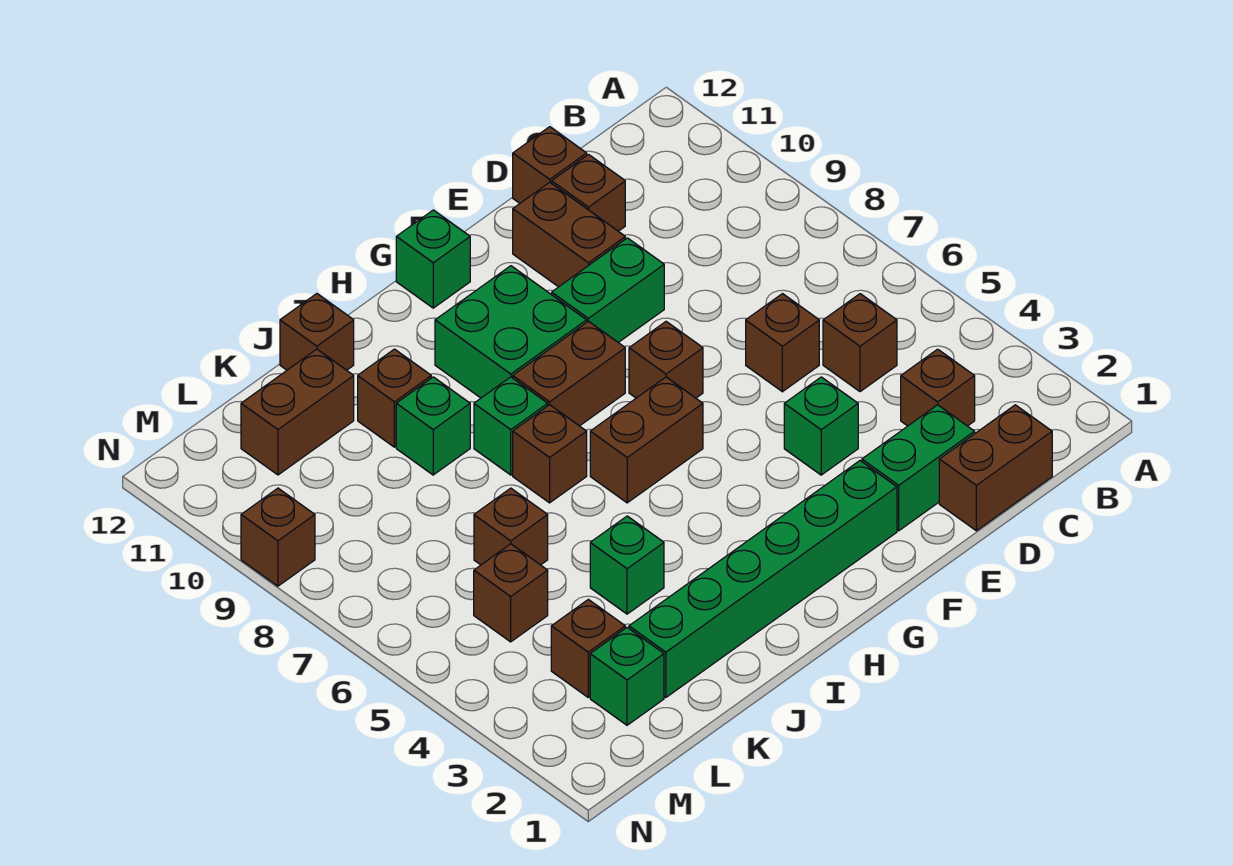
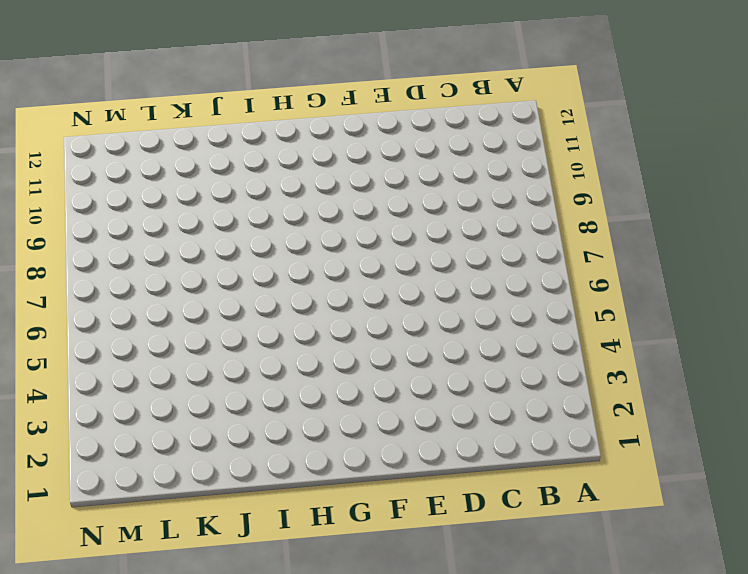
none -> brown brick C1:D1 level 1
none -> brown brick C3 level 1
none -> brown brick C5 level 1

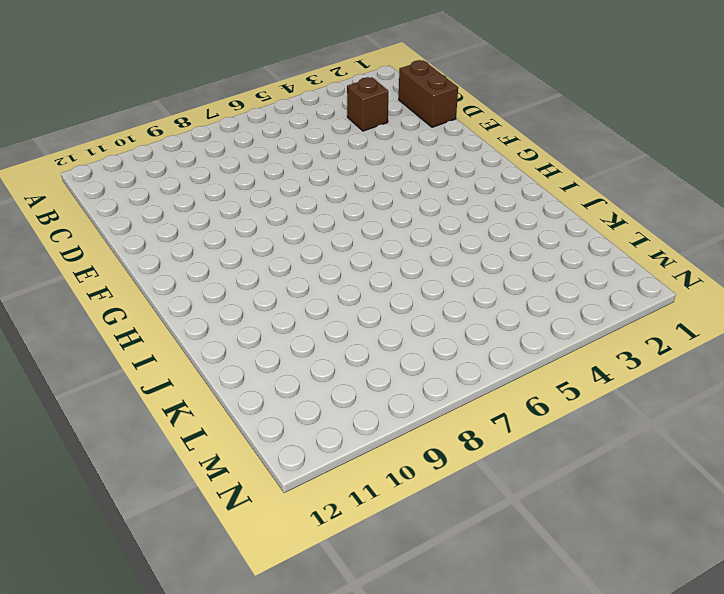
none -> brown brick C5 level 1
none -> green brick D2:E2 level 1
none -> brown brick D6 level 1

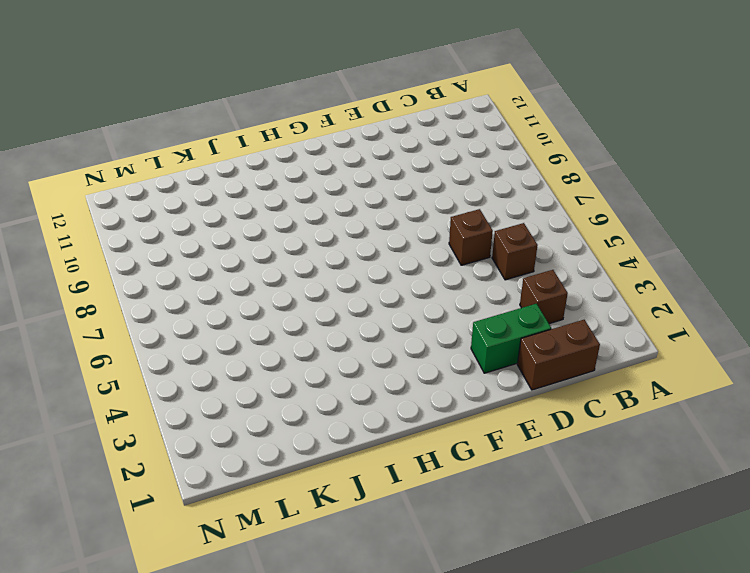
none -> brown brick D11 level 1
none -> brown brick D12 level 1
none -> green brick E4 level 1

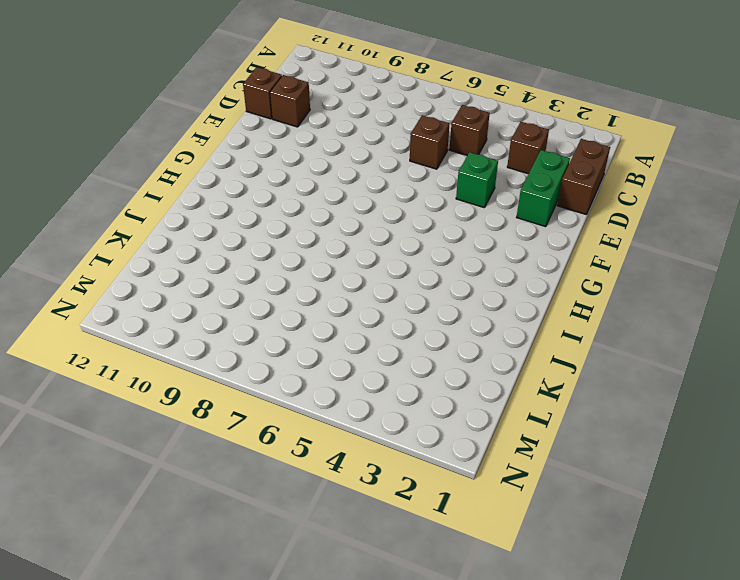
none -> green brick E9:F9 level 1
none -> brown brick E10:E11 level 1
none -> green brick F2:K2 level 1

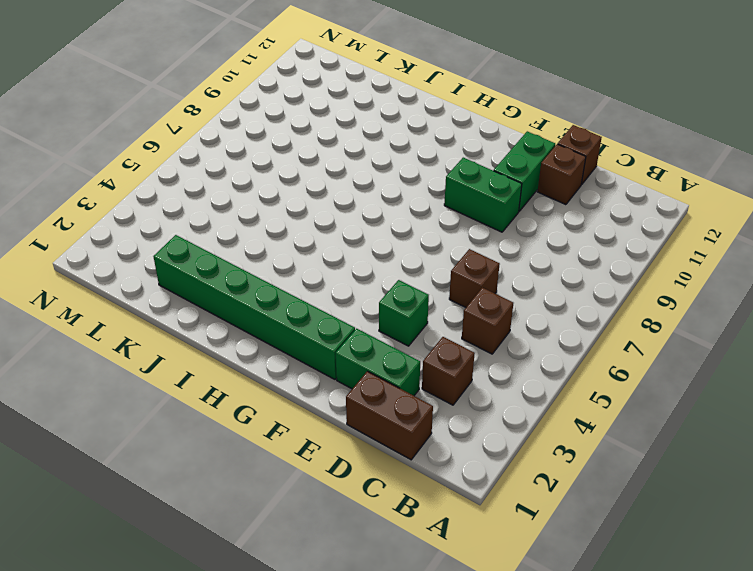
green brick E10:E11 level 1 -> brown brick E10:E11 level 1
none -> brown brick F7 level 1
none -> brown brick G6:H6 level 1
none -> brown brick G8:H8 level 1

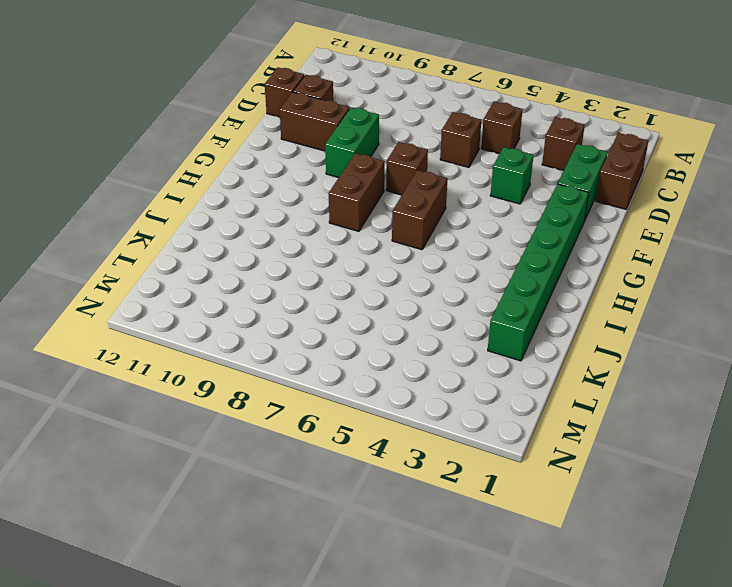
none -> green brick G9:H10 level 1
none -> green brick G12 level 1
none -> brown brick I7 level 1

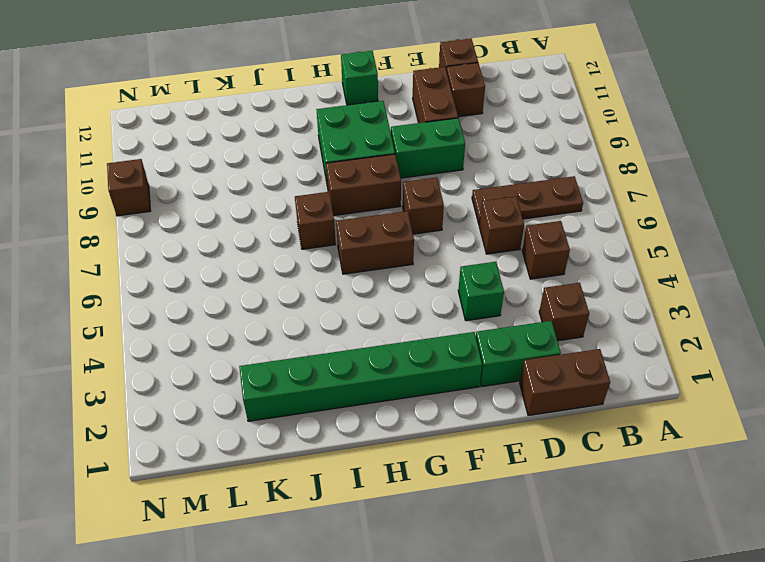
brown plate B7:D7 level 1 -> none
none -> green brick I8 level 1
none -> green brick J4 level 1
none -> green brick J9 level 1

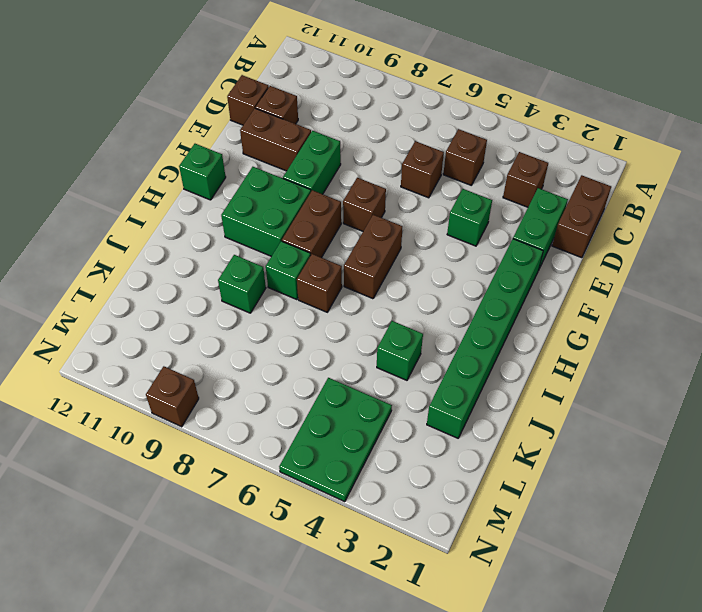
green plate L4:N5 level 1 -> brown brick L5 level 1
none -> brown brick J10 level 1
none -> brown brick J12 level 1
none -> brown brick K6 level 1

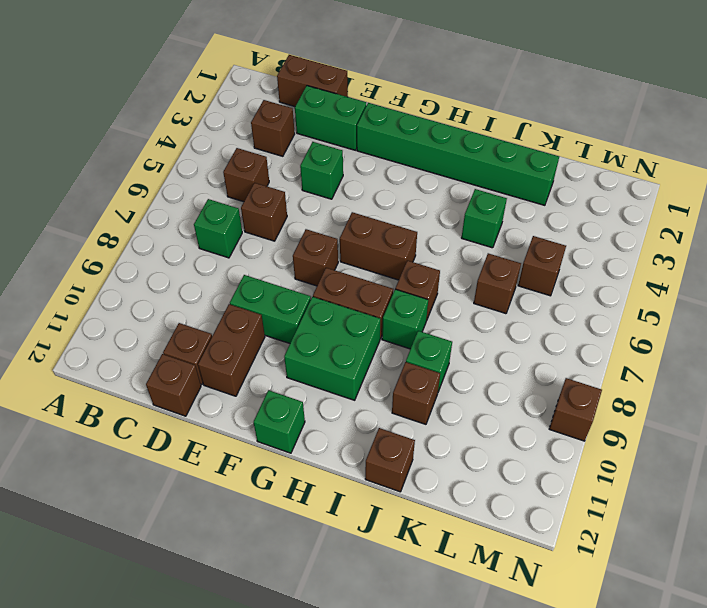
green brick C7 level 1 -> green brick L2 level 1
none -> brown brick K11:L11 level 1
none -> brown brick L3 level 1

